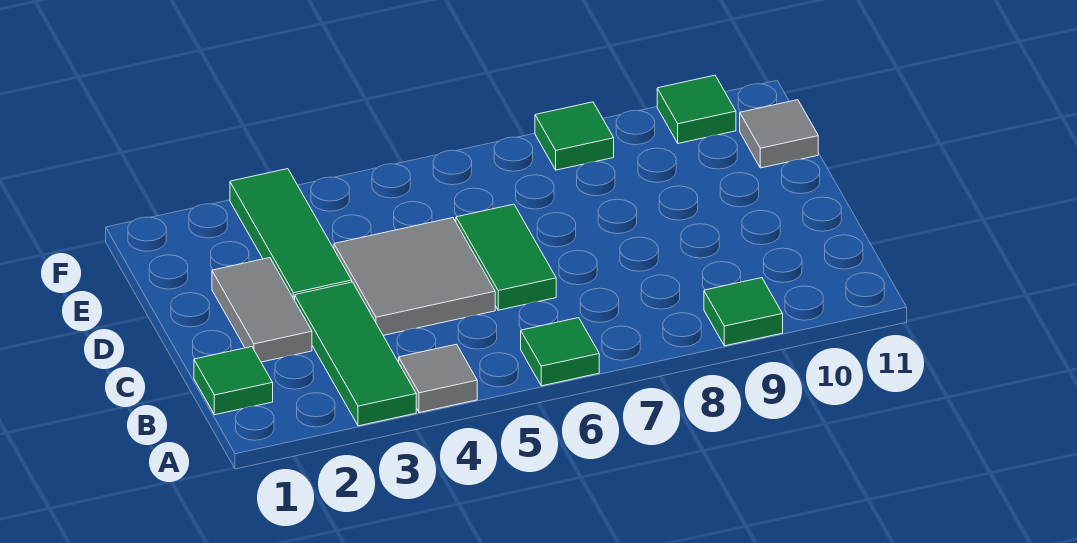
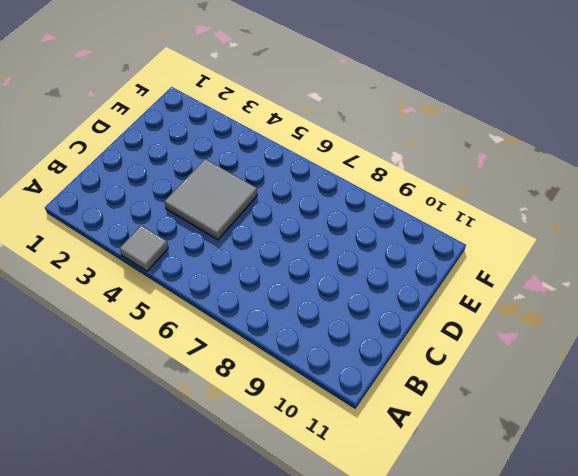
none -> green tile A3:C3 level 1
none -> green tile A6 level 1
none -> green tile A9 level 1

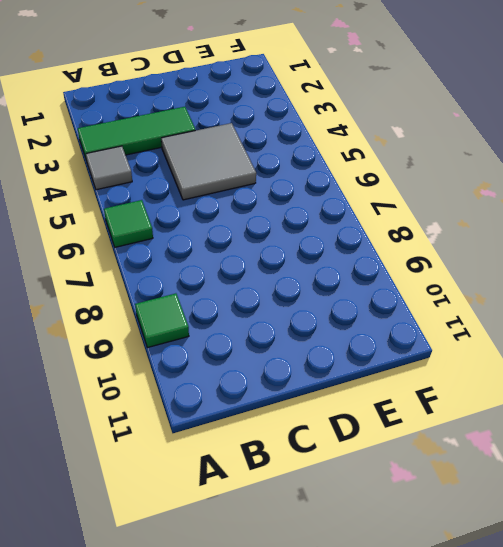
none -> green tile B1 level 1
none -> grey tile C2:D2 level 1
none -> green tile C6:D6 level 1

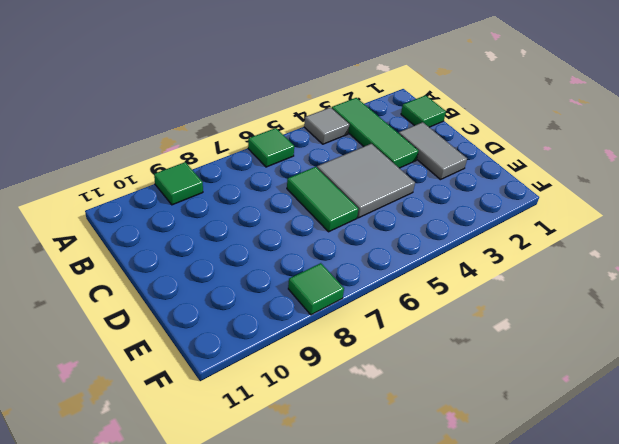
none -> green tile D3:F3 level 1
none -> grey tile E11 level 1
none -> green tile F10 level 1

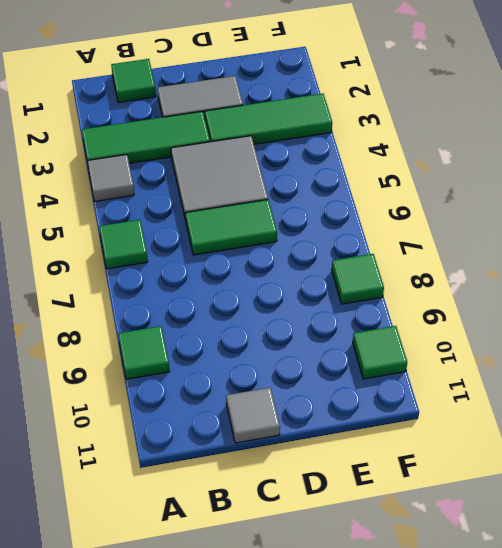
grey tile C11 level 1 -> grey tile E11 level 1

